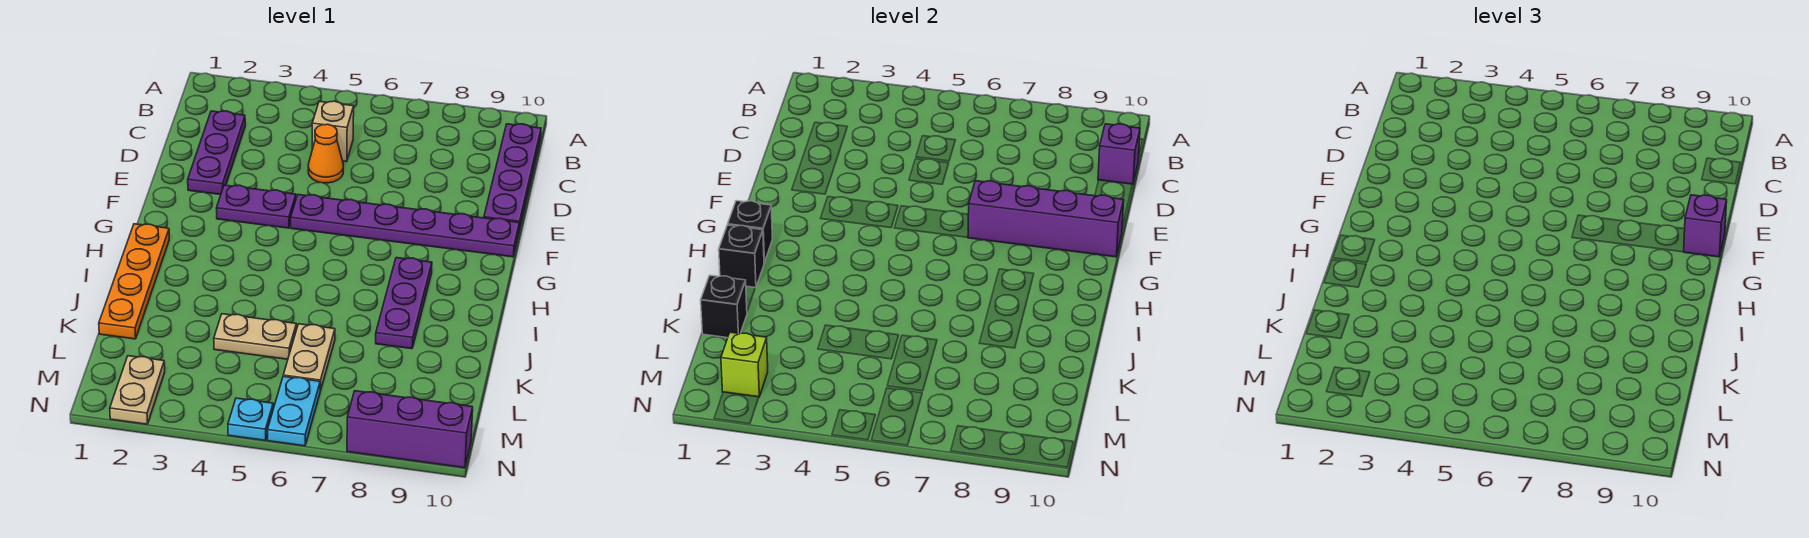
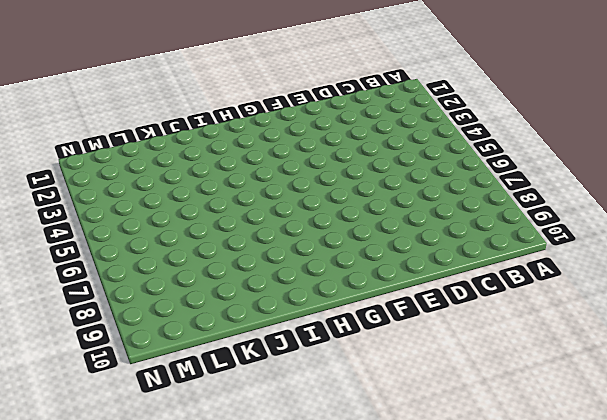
none -> purple plate B10:E10 level 1
none -> purple plate C2:E2 level 1
none -> tan brick C5 level 1

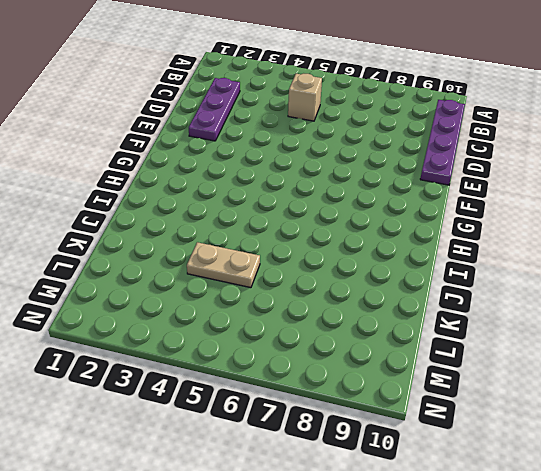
none -> orange cone D5 level 1
none -> purple plate F3:F4 level 1
none -> purple plate F5:F10 level 1

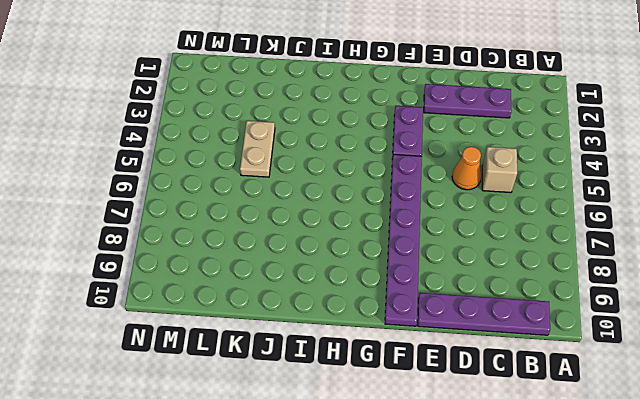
none -> orange plate H1:K1 level 1
none -> purple plate H8:J8 level 1
none -> tan plate K6:L6 level 1

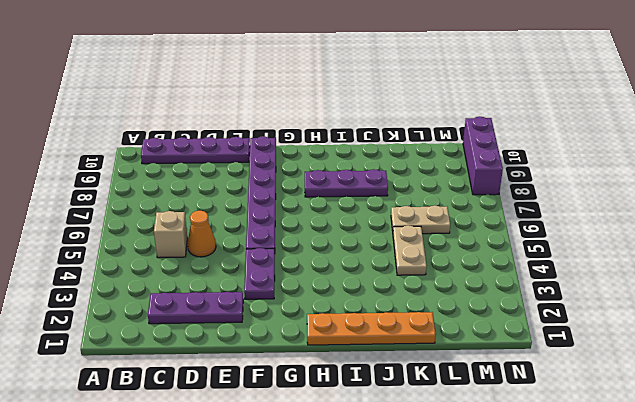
none -> tan plate M2:N2 level 1
none -> cyan plate M6:N6 level 1
none -> cyan plate N5 level 1

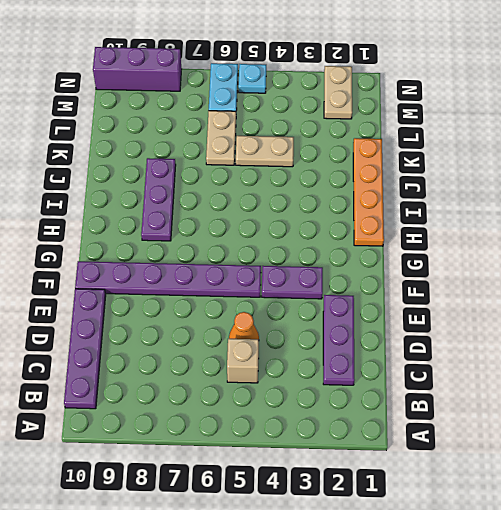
none -> purple brick C10 level 2
none -> purple brick F7:F10 level 2
none -> black brick H1 level 2

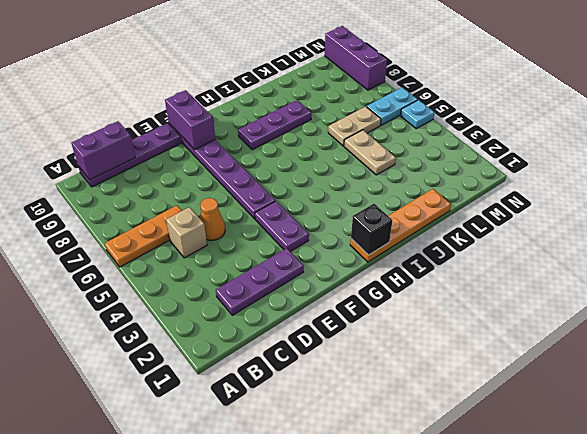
orange plate A6:C6 level 1 -> none
purple brick B10:C10 level 2 -> purple brick C10 level 2
purple brick F9:F10 level 2 -> purple brick F7:F10 level 2
none -> tan plate M2:N2 level 1
none -> black brick I1 level 2
none -> black brick K1 level 2

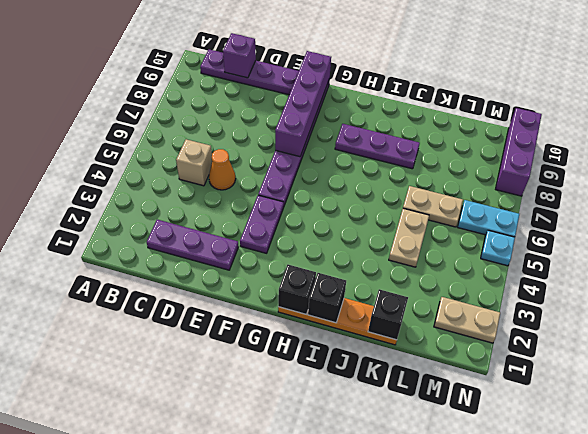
none -> lime brick M2 level 2
none -> purple brick F10 level 3

